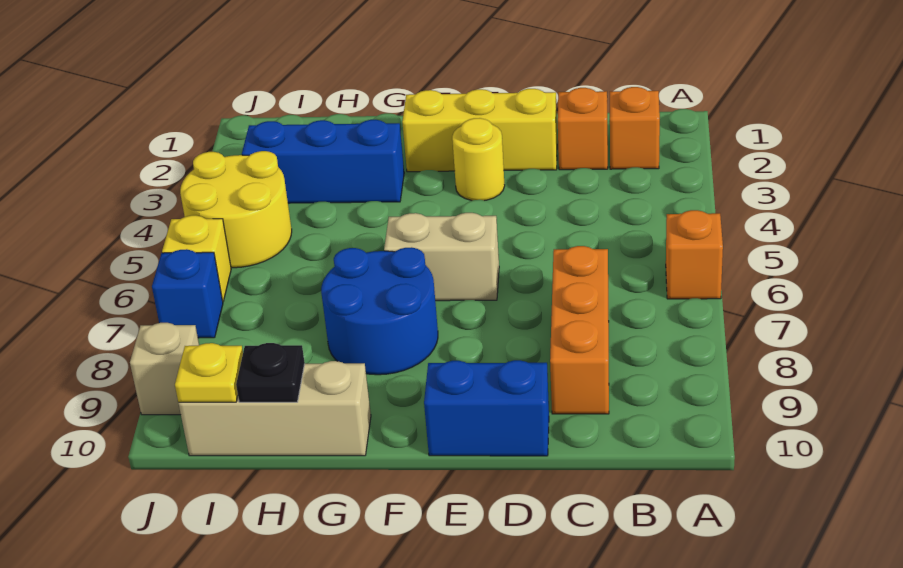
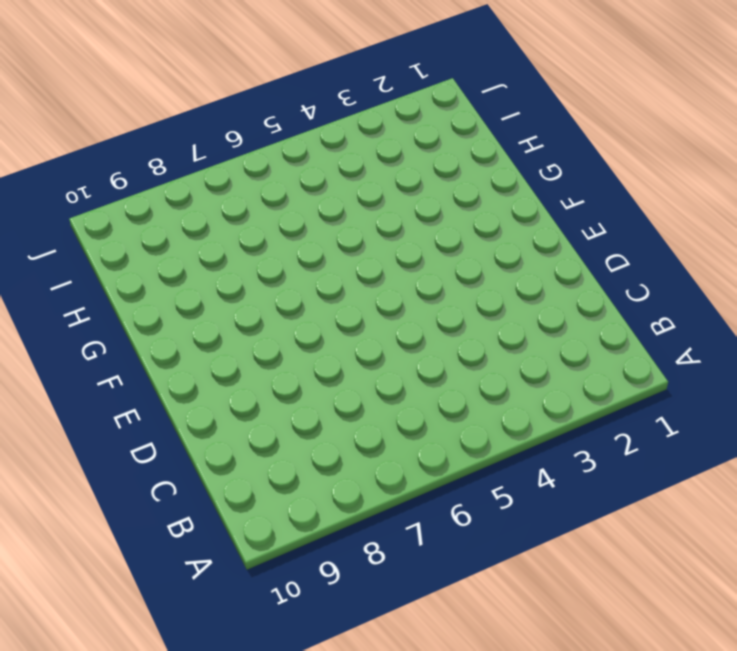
none -> orange brick A6 level 1
none -> orange brick B2 level 1
none -> orange brick C2 level 1

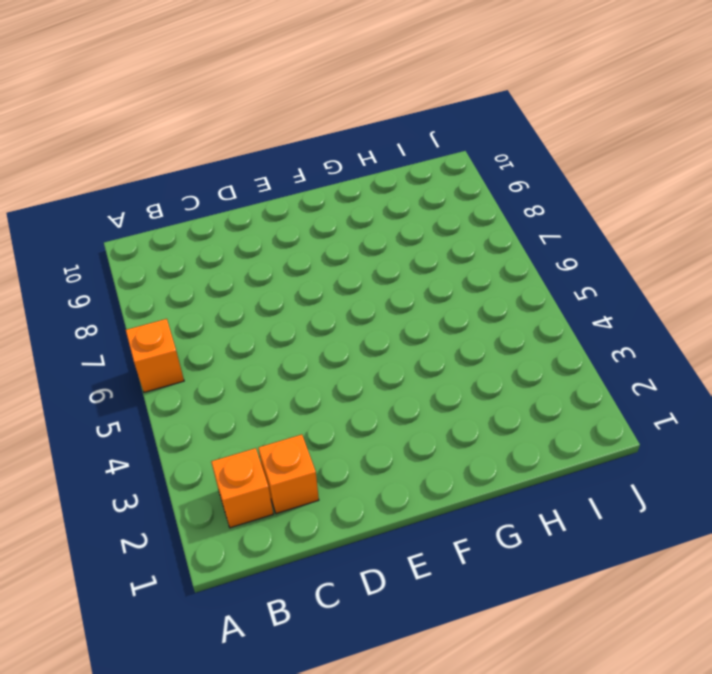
none -> orange brick C7:C9 level 1
none -> yellow brick D2:F2 level 1
none -> blue brick D10:E10 level 1

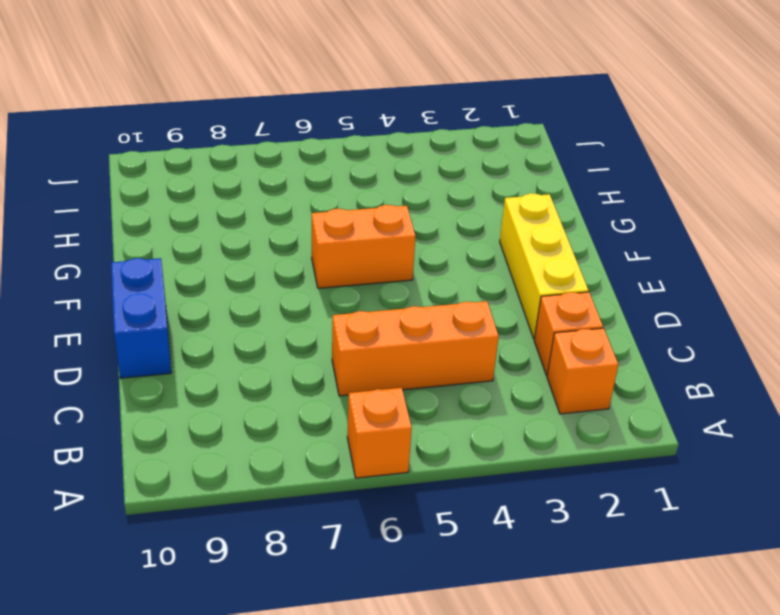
orange brick C4:C6 level 1 -> orange brick C7:C9 level 1
orange brick F5:F6 level 1 -> tan brick E6:F6 level 1
none -> yellow round brick E3 level 1
none -> blue round brick F7:G8 level 1
none -> blue brick G3:I3 level 1

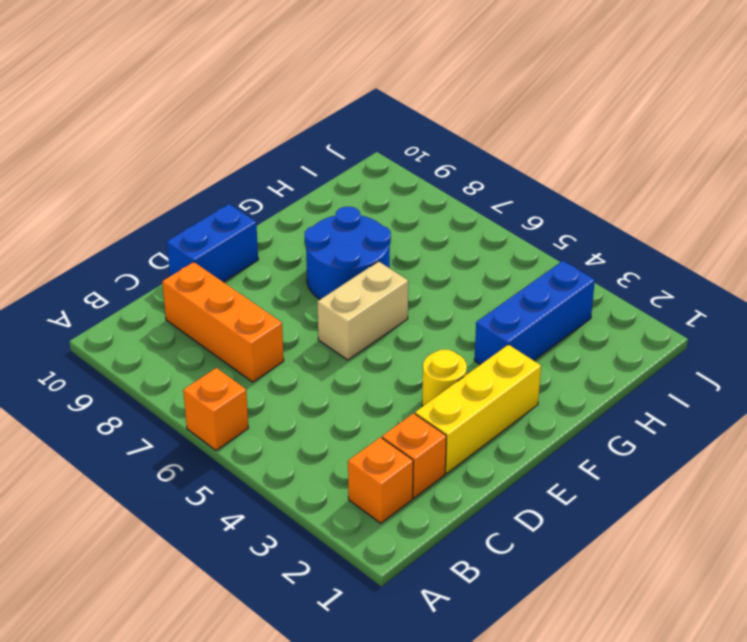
none -> tan brick G10:I10 level 1
none -> yellow round brick I4:J5 level 1
none -> yellow brick J6 level 1

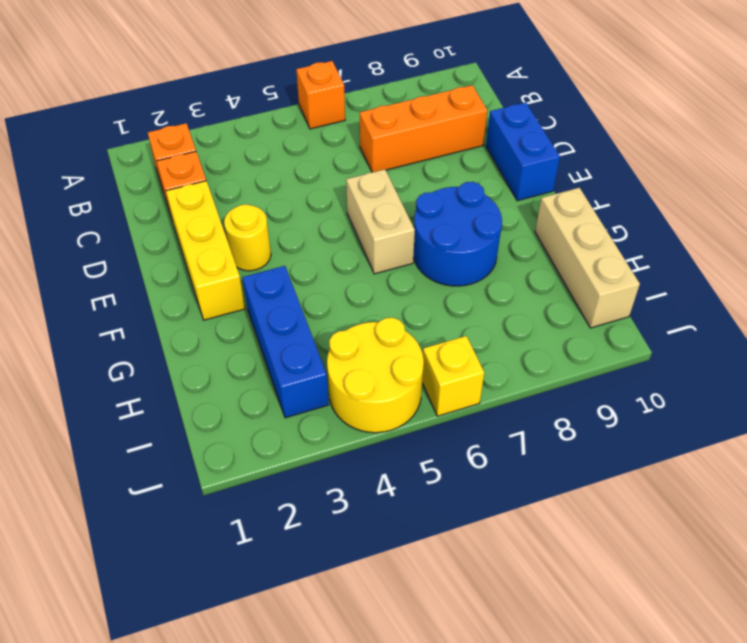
none -> blue brick J7 level 1
none -> tan brick J9 level 1
none -> black plate H10 level 2

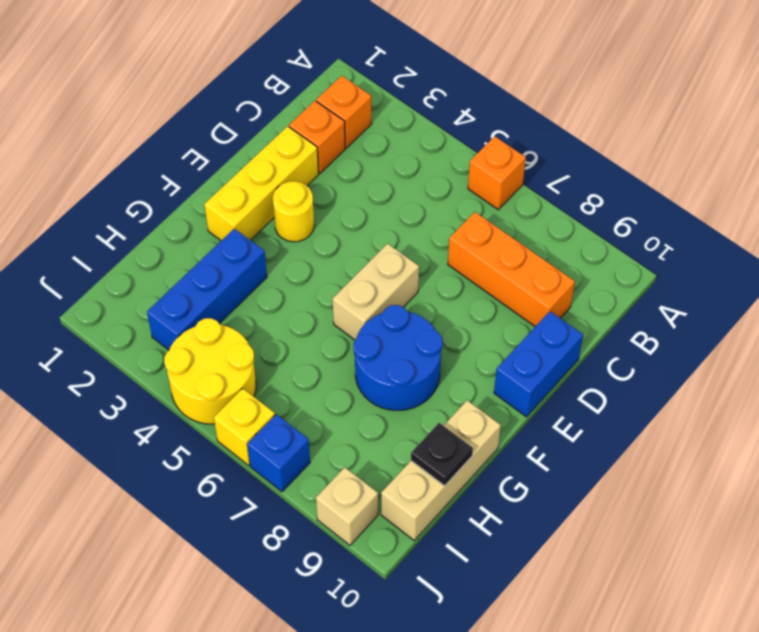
none -> yellow plate I10 level 2

